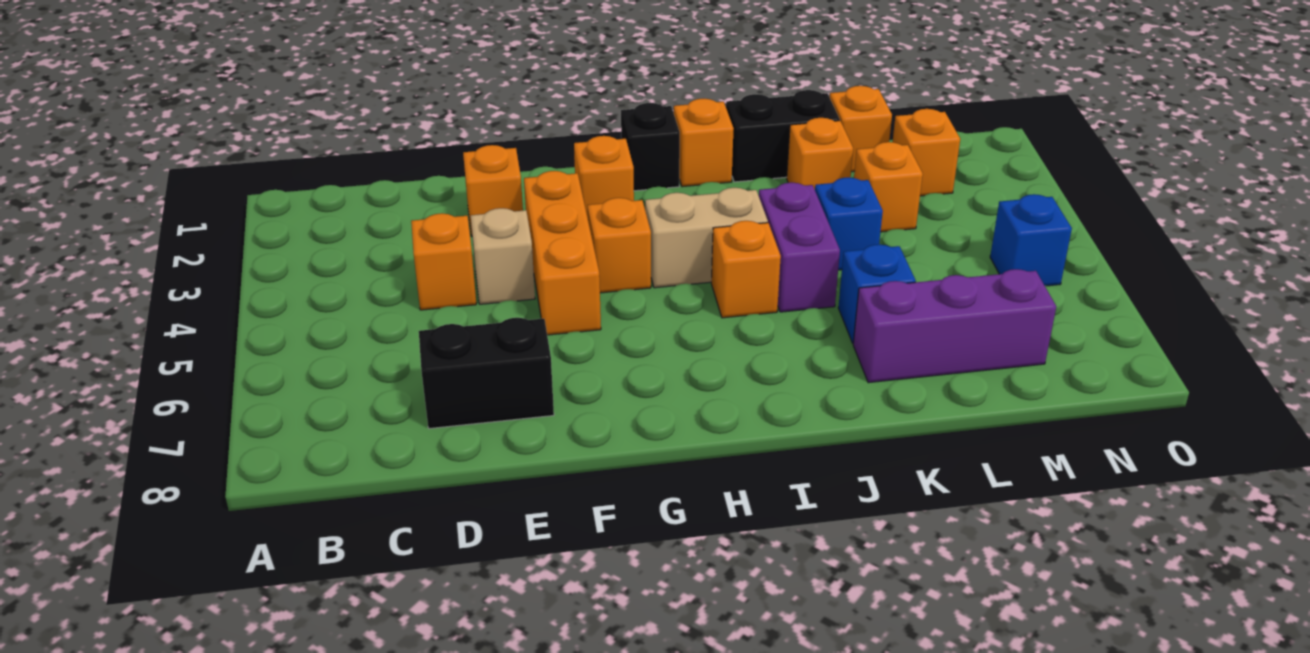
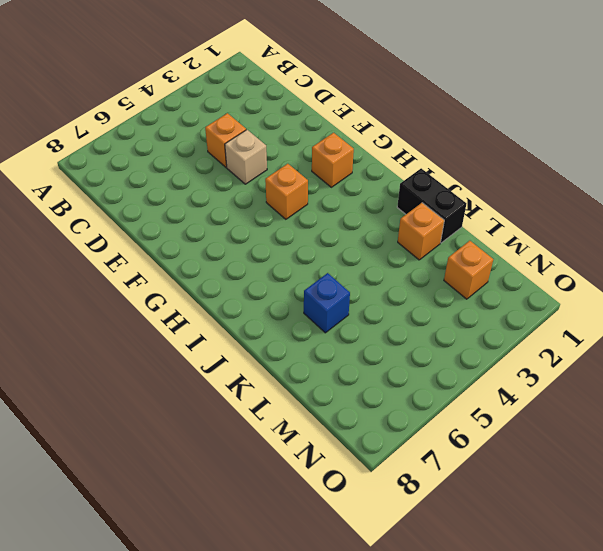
none -> black brick D7:E7 level 1
none -> orange brick E2 level 1
none -> orange brick F3:F5 level 1

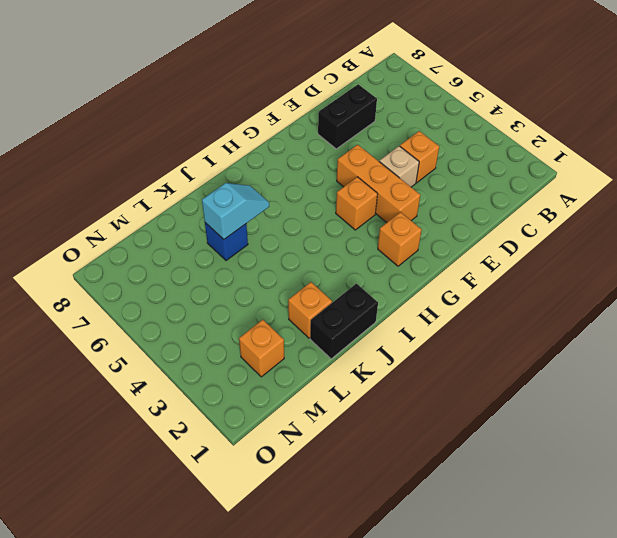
cyan slope J6:K6 level 2 top K -> none
none -> orange brick E2 level 1
none -> black brick H1 level 1
none -> tan brick H4:I4 level 1

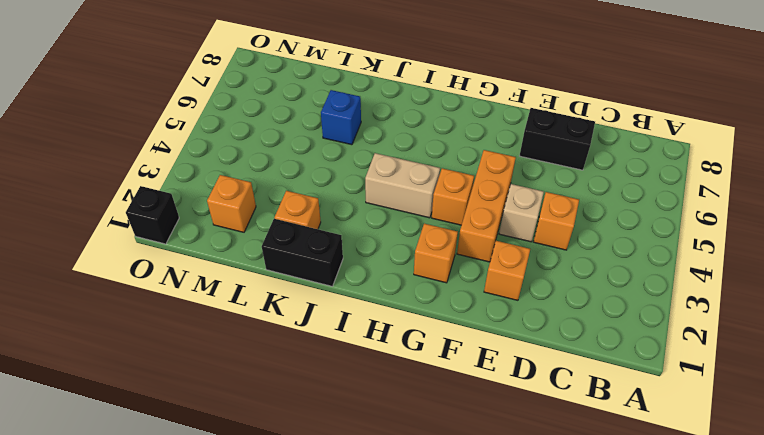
black brick O1 level 1 -> black brick H1 level 1
none -> orange brick I1 level 1
none -> orange brick I5 level 1
none -> purple brick J4:J5 level 1

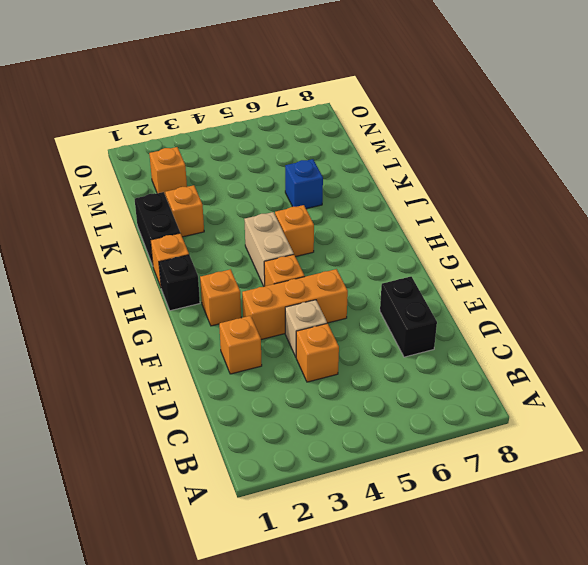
none -> purple brick J4:J5 level 1
none -> blue brick K4 level 1
none -> purple brick K7:M7 level 1

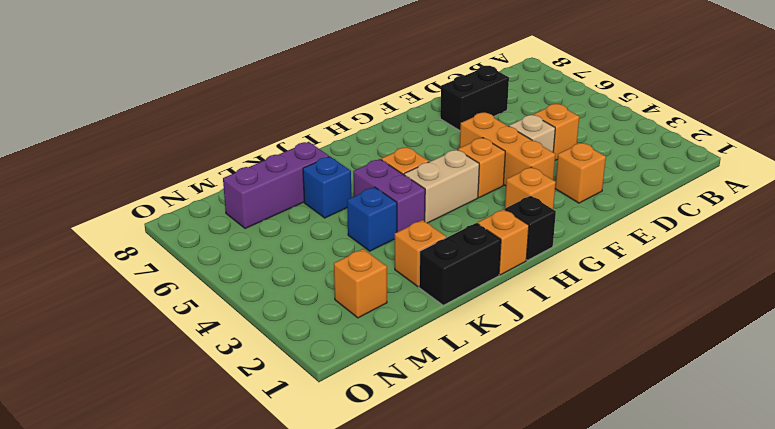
none -> orange brick L1 level 1
none -> orange brick L3 level 1
none -> blue brick N5 level 1

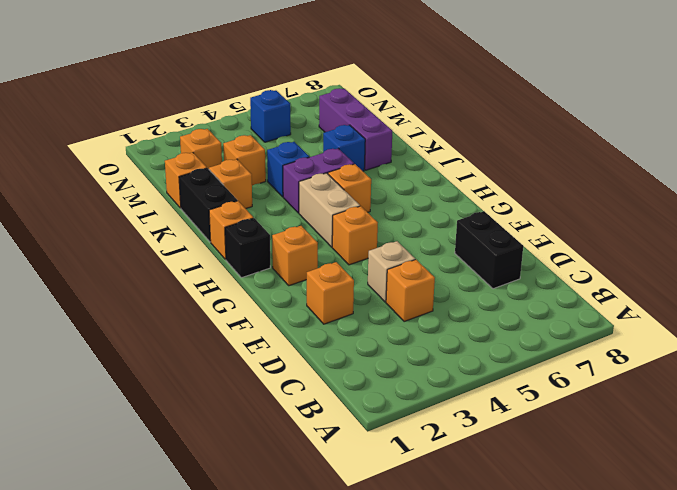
none -> orange brick F3:F5 level 1

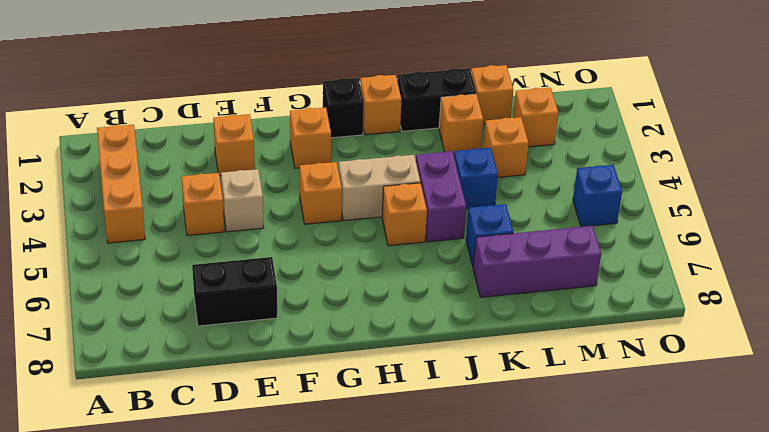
orange brick B2:B4 level 1 -> orange brick F3:F5 level 1

